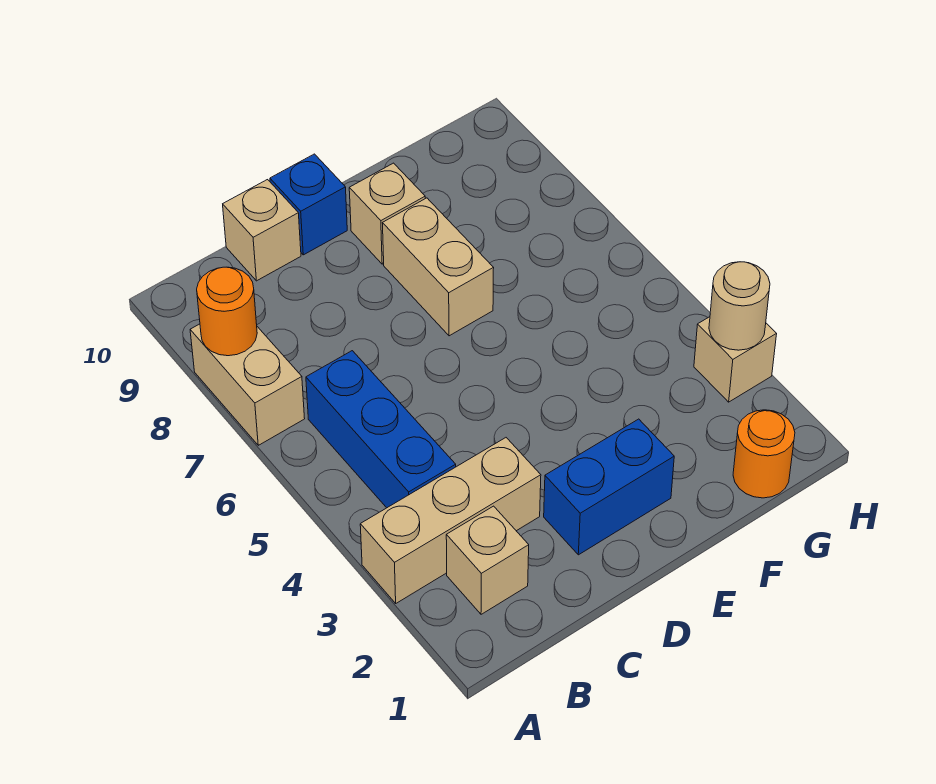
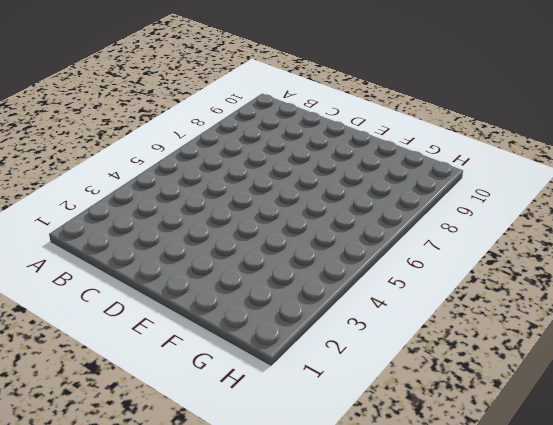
none -> tan brick A3:C3 level 1
none -> tan brick A7:A8 level 1
none -> tan brick B2 level 1

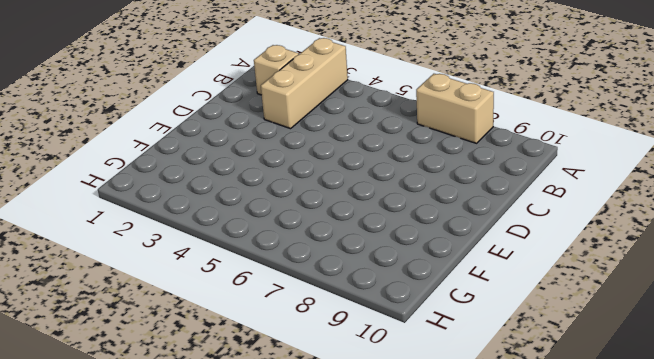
none -> blue brick B4:B6 level 1
none -> tan brick C10 level 1
none -> blue brick D2:E2 level 1

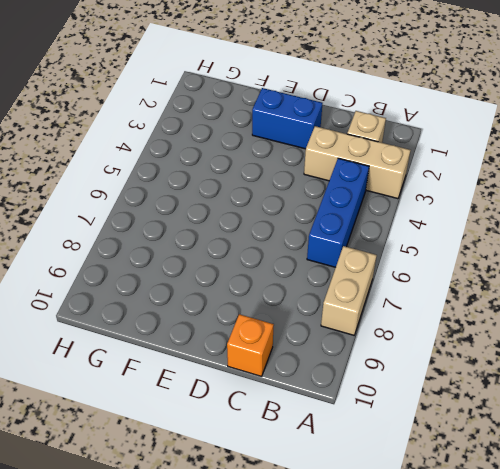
orange brick C10 level 1 -> tan brick C10 level 1
none -> blue brick D10 level 1
none -> tan brick E7:E8 level 1
none -> tan brick E9 level 1

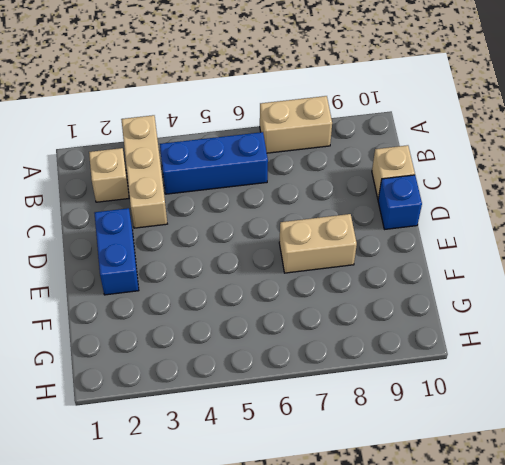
none -> tan brick E9 level 1
none -> orange round brick G1 level 1
none -> tan brick H3 level 1

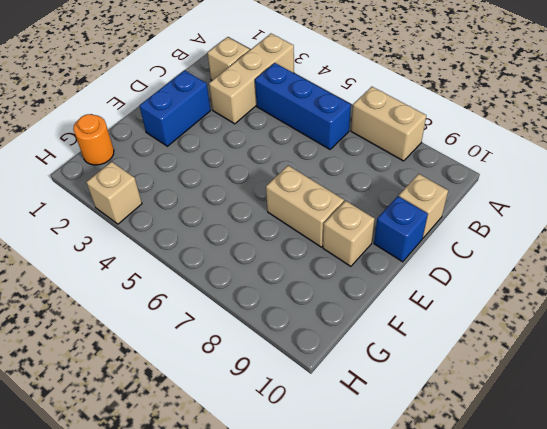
none -> orange round brick A8 level 2
none -> tan round brick H3 level 2

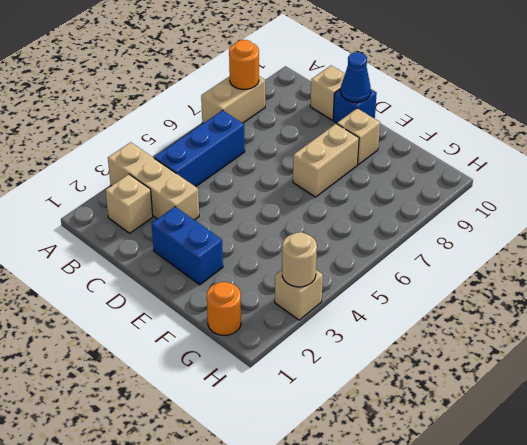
blue cone D10 level 2 -> none

